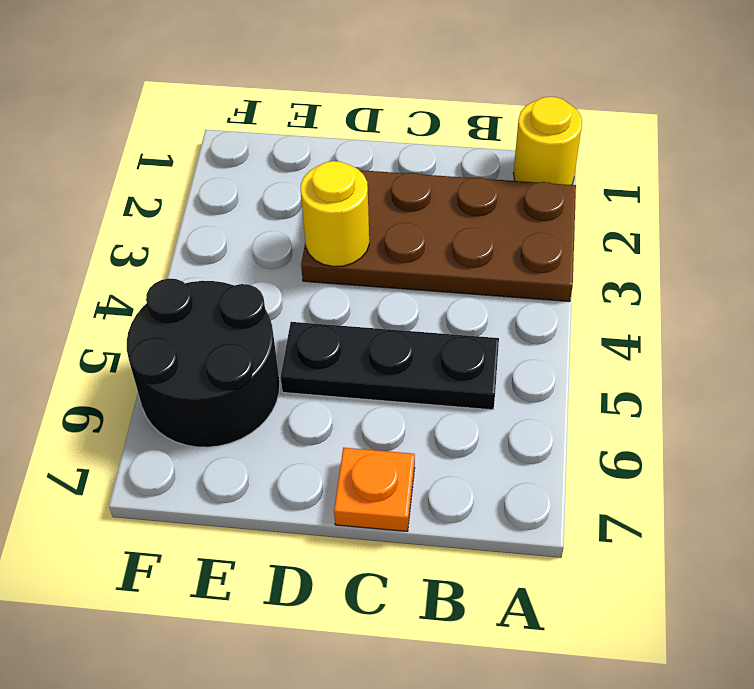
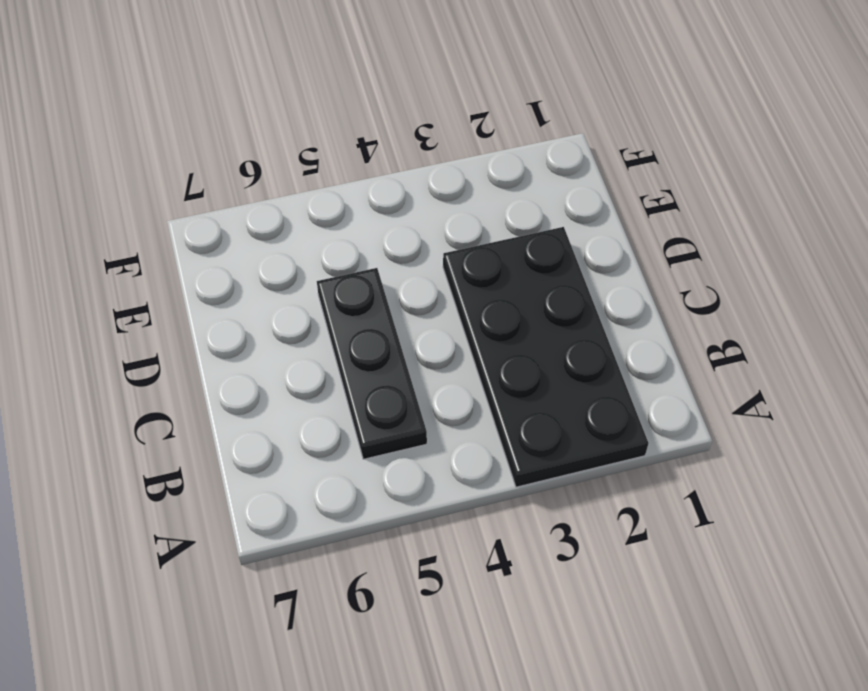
black plate A2:D3 level 1 -> brown plate A2:D3 level 1
none -> yellow round brick A1 level 1
none -> orange plate C7 level 1

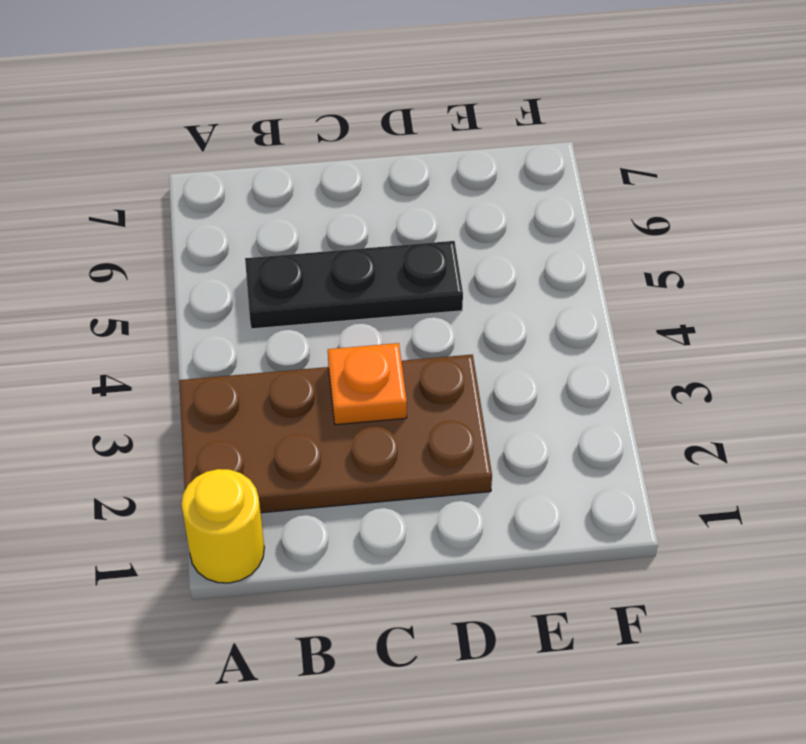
orange plate C3 level 2 -> orange plate C7 level 1
none -> black round brick E5:F6 level 1
none -> yellow round brick D3 level 2

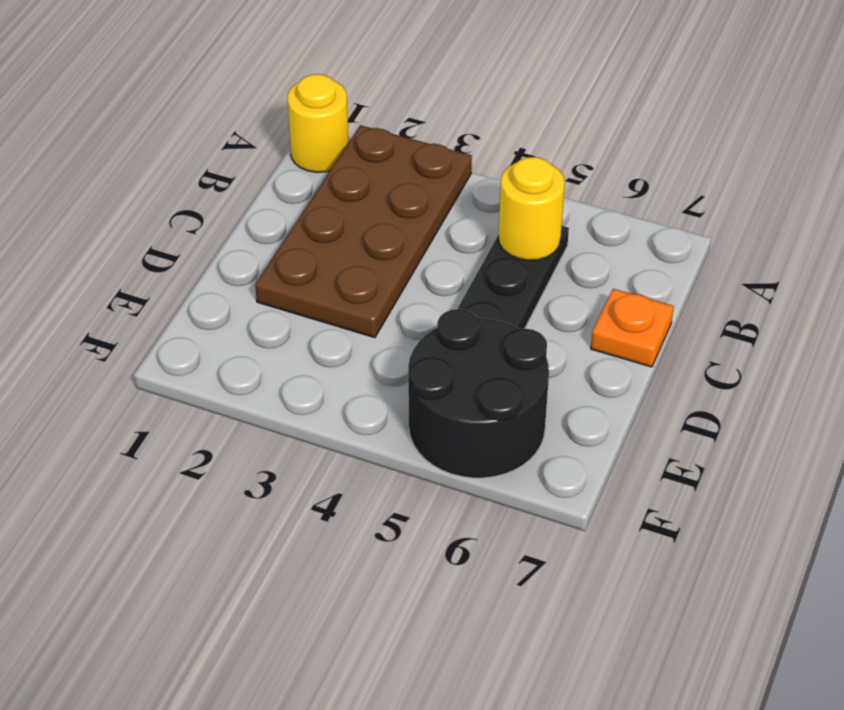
yellow round brick B5 level 2 -> yellow round brick D3 level 2

